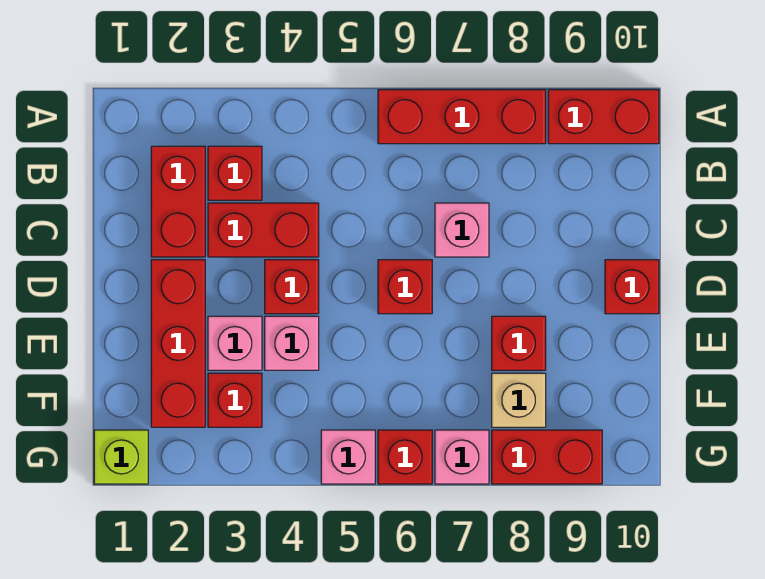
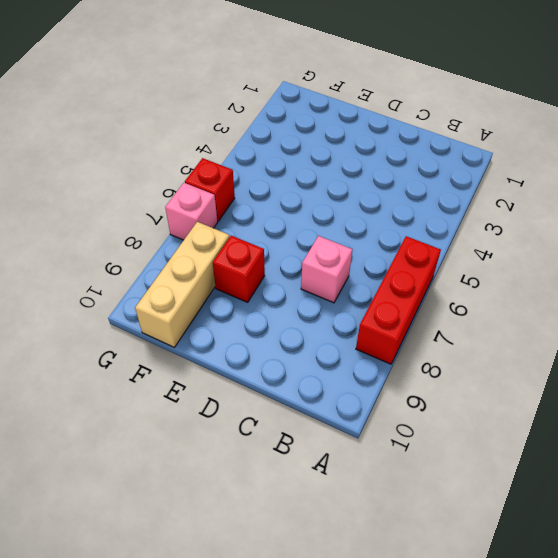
tan brick F8:F10 level 1 -> tan brick F8 level 1
none -> red brick A9:A10 level 1
none -> red brick B2:C2 level 1
none -> red brick B3 level 1

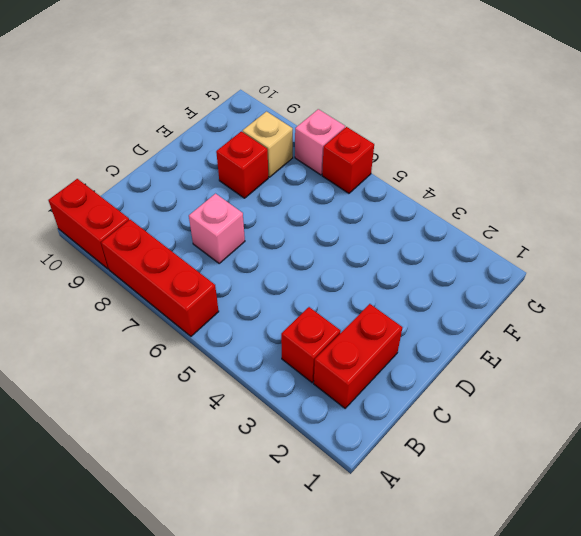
none -> red brick C3:C4 level 1
none -> red brick D2:F2 level 1
none -> red brick D4 level 1

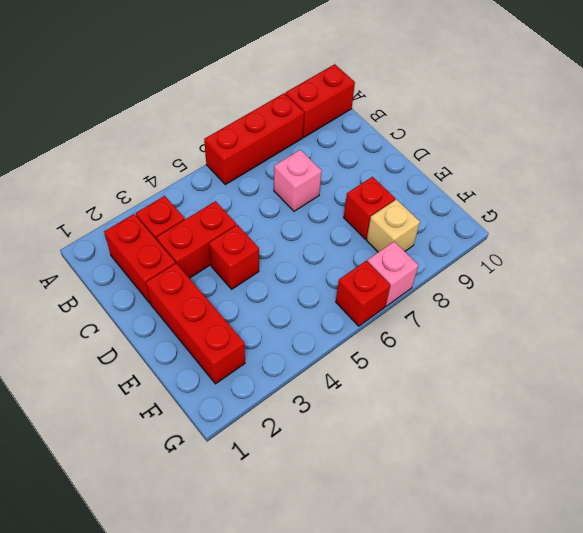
none -> red brick D6 level 1
none -> red brick D10 level 1
none -> pink brick E3 level 1

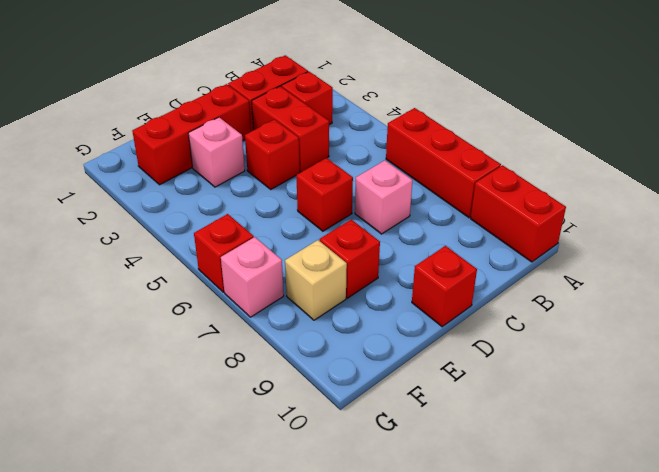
none -> pink brick E4 level 1
none -> red brick F3 level 1
none -> lime brick G1 level 1

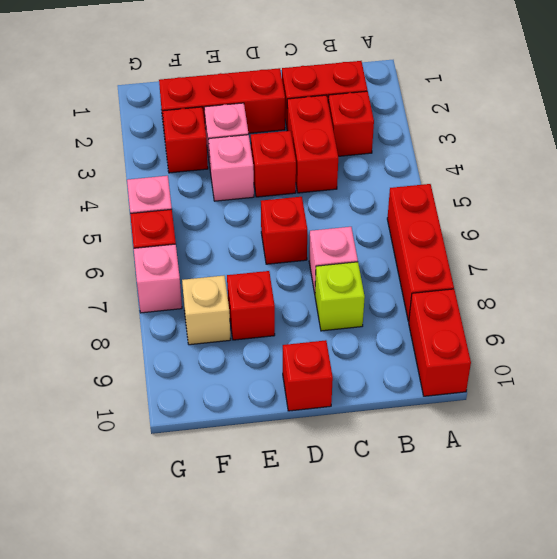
lime brick C8 level 1 -> lime brick G1 level 1
none -> red brick G8:G9 level 1

